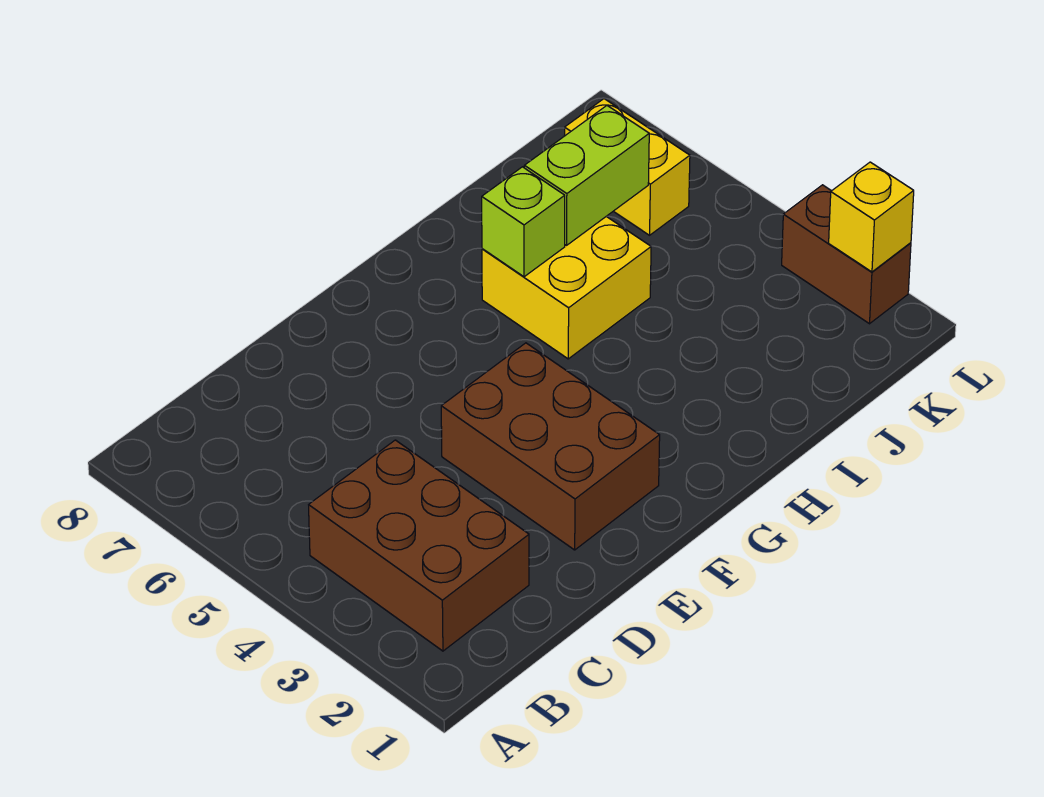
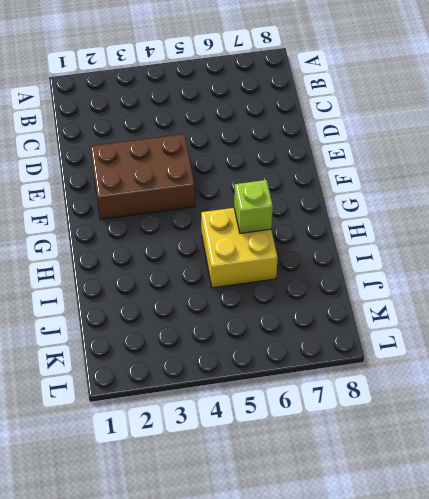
none -> brown brick B2:C4 level 1
none -> yellow brick K6:K7 level 1

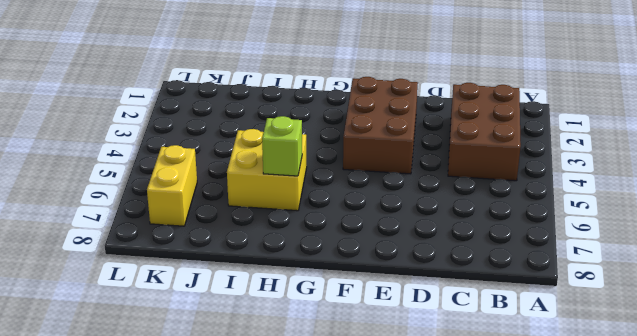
none -> brown brick L2:L3 level 1
none -> lime brick I6:J6 level 2

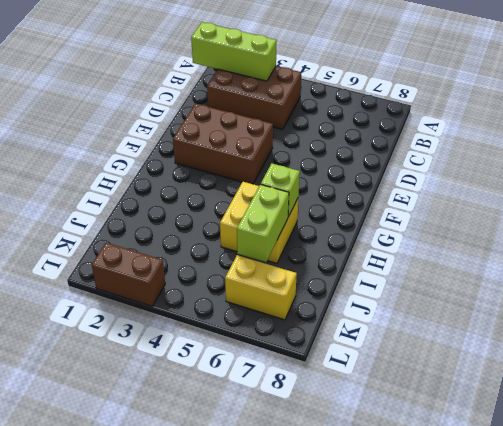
lime brick B1:B3 level 2 -> none
none -> yellow brick L2 level 2

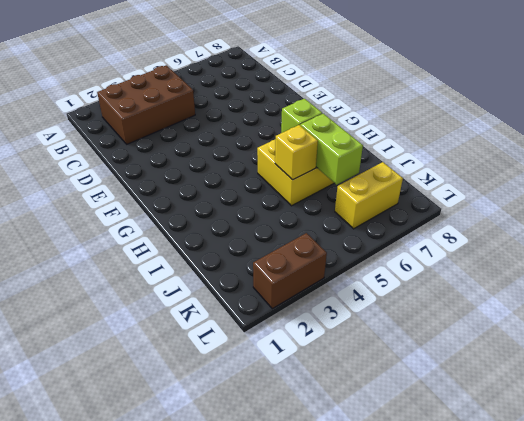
yellow brick I5 level 2 -> yellow brick L2 level 2
none -> brown brick E2:F4 level 1

